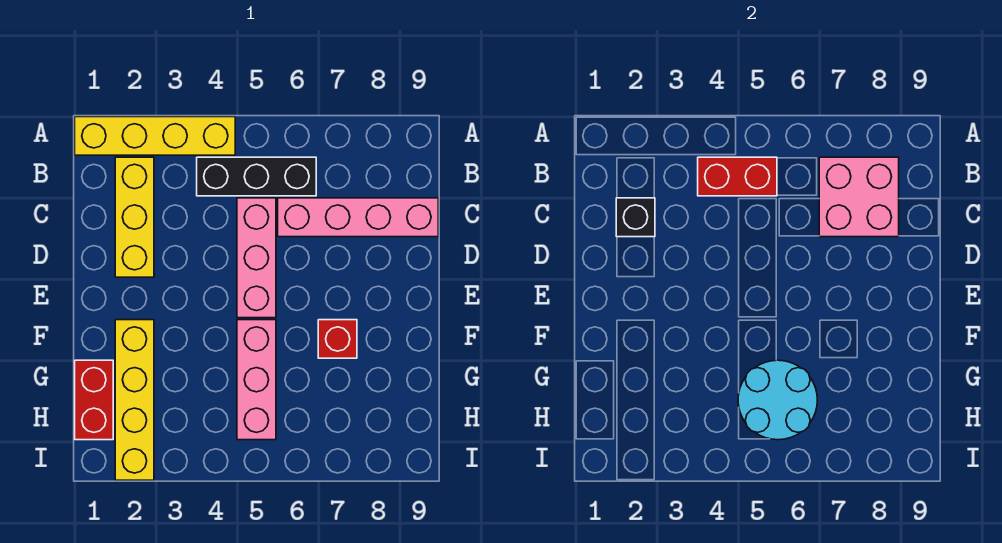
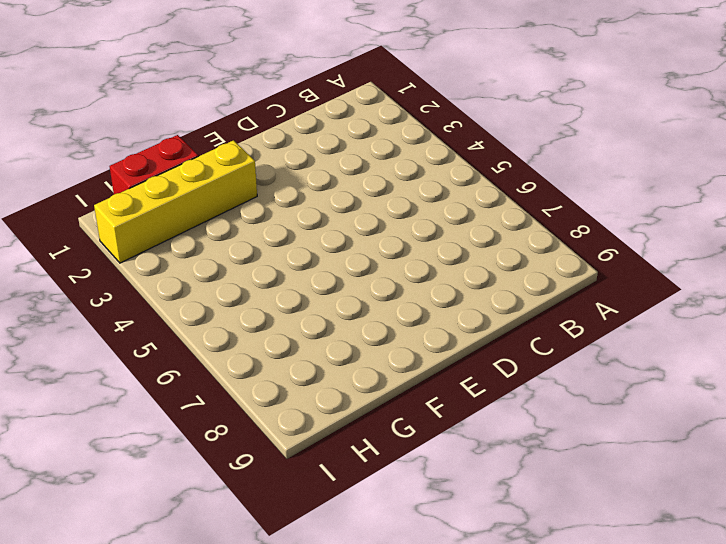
none -> yellow brick A1:A4 level 1
none -> yellow brick B2:D2 level 1
none -> black brick B4:B6 level 1

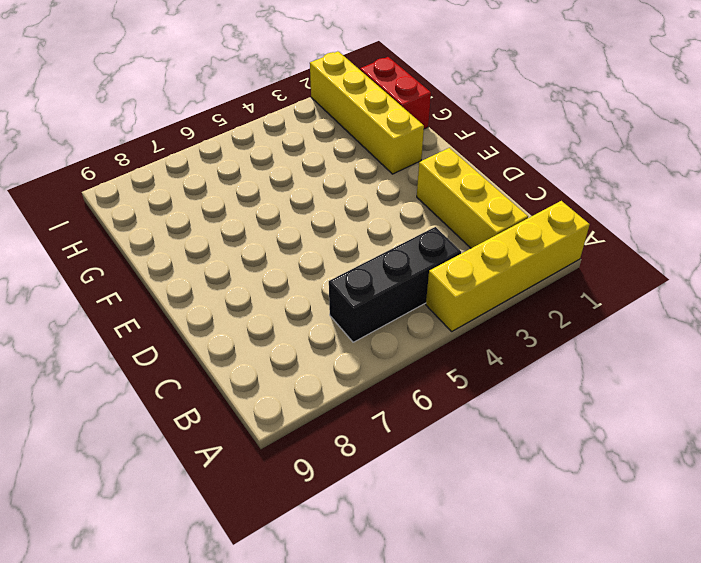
none -> pink brick C5:E5 level 1
none -> pink brick C6:C9 level 1
none -> pink brick F5:H5 level 1

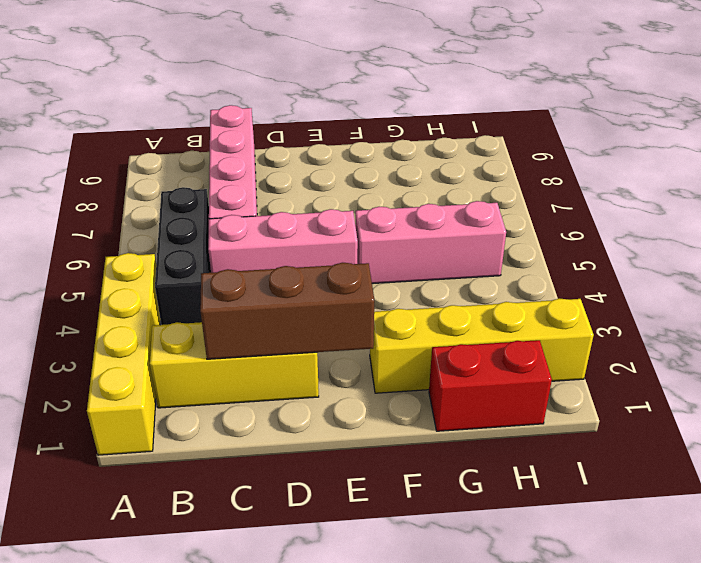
brown brick C2:E2 level 2 -> black brick C2 level 2
none -> red brick F7 level 1
none -> red brick B4:B5 level 2
none -> pink brick B7:C8 level 2

